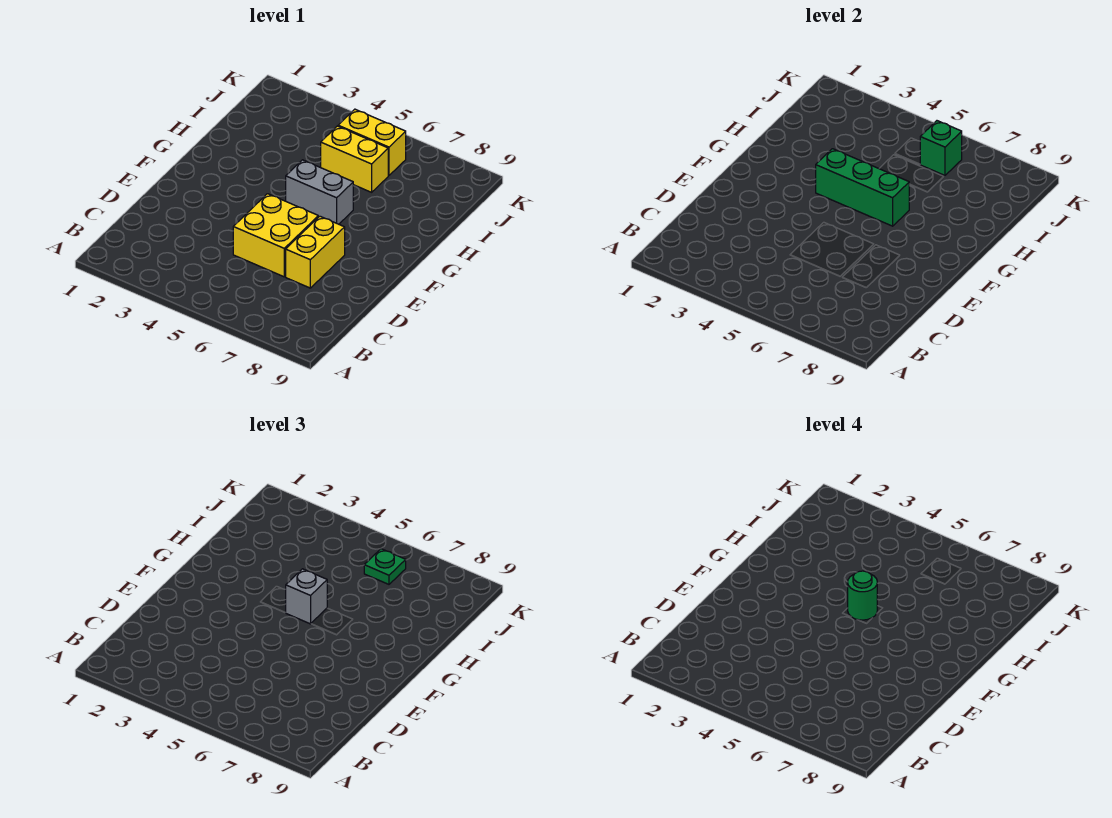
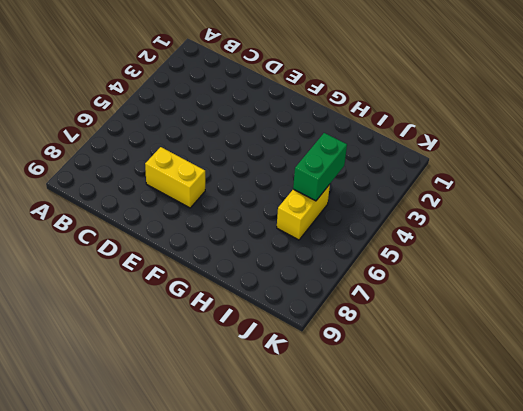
green brick I4:I5 level 2 -> none
none -> yellow brick D5:E6 level 1
none -> grey brick G5:G6 level 1

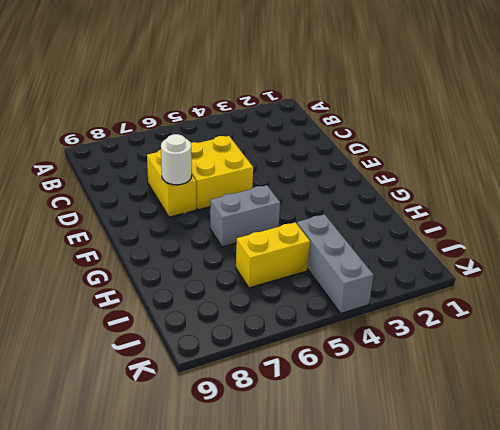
white round brick E7 level 2 -> none
grey brick I4:K4 level 1 -> none
none -> yellow brick J5:J6 level 1
none -> green brick G4:G6 level 2

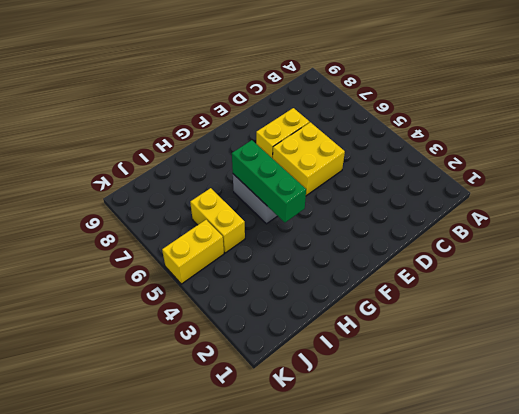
yellow brick J5:K5 level 1 -> yellow brick J5:J6 level 1
none -> green brick J6 level 2
none -> grey brick G5 level 3

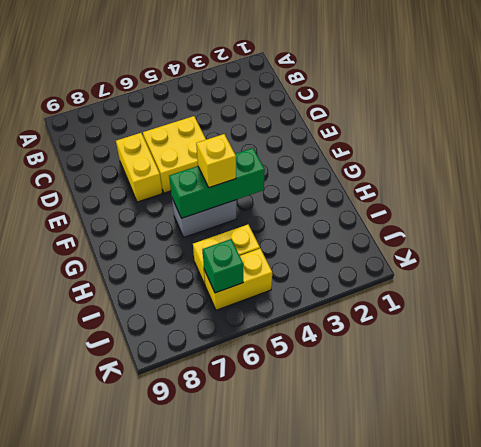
yellow brick G5 level 3 -> grey brick G5 level 3
none -> green plate J6 level 3
none -> green round brick G5 level 4

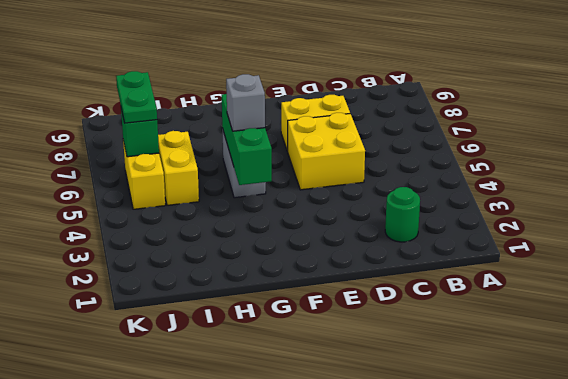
green round brick C2 level 1 -> green round brick G5 level 4
green plate J6:J7 level 3 -> green plate J6 level 3

